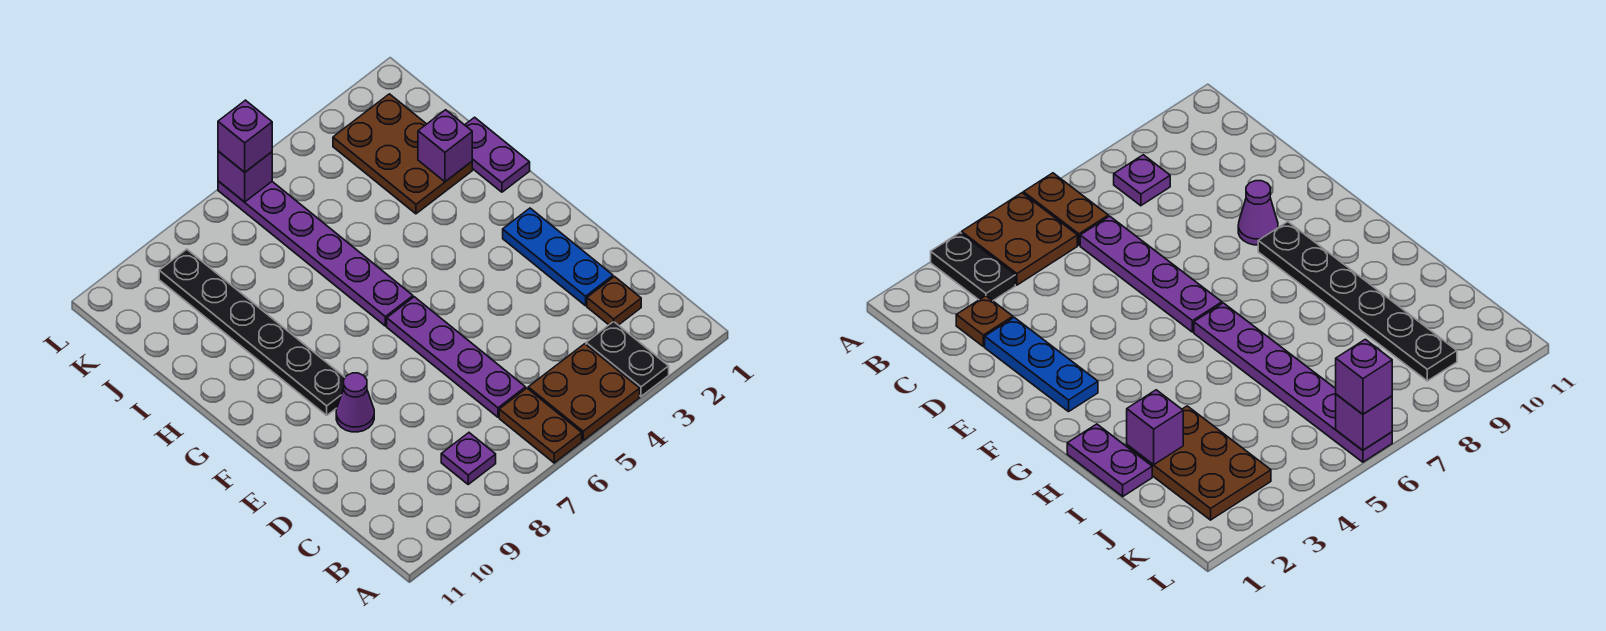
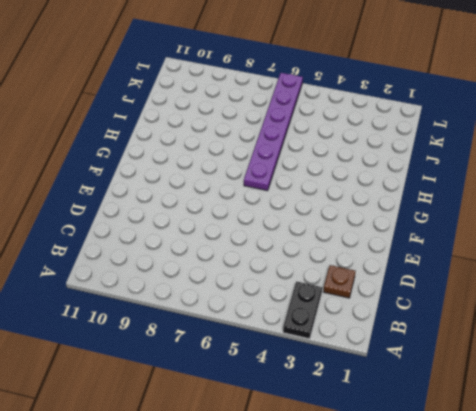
none -> brown plate A4:B5 level 1
none -> brown plate A6:B6 level 1
none -> purple plate B8 level 1

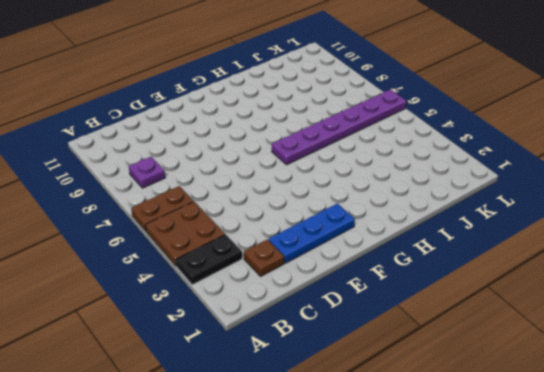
none -> purple plate C6:F6 level 1
none -> purple cone E9 level 1
none -> black plate F9:K9 level 1

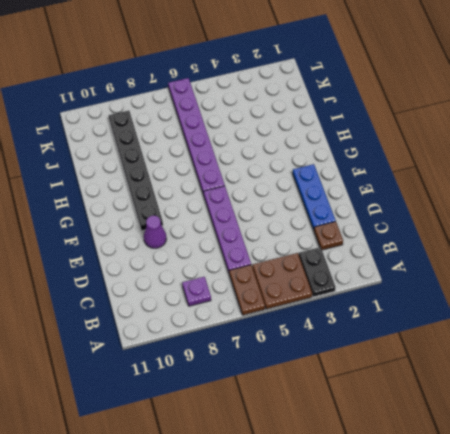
none -> purple plate H1:I1 level 1
none -> brown plate I2:K3 level 1
none -> purple brick I2 level 2

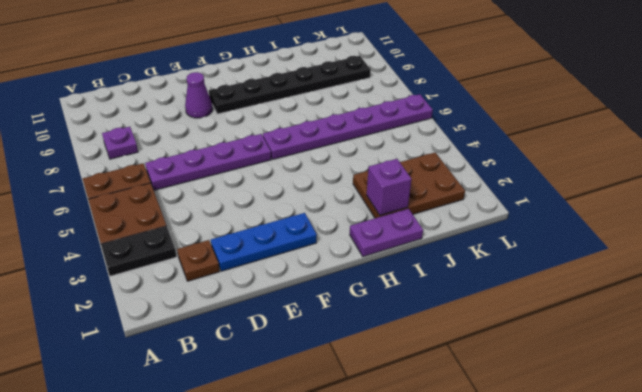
none -> purple brick L6 level 2
none -> purple brick L6 level 3

